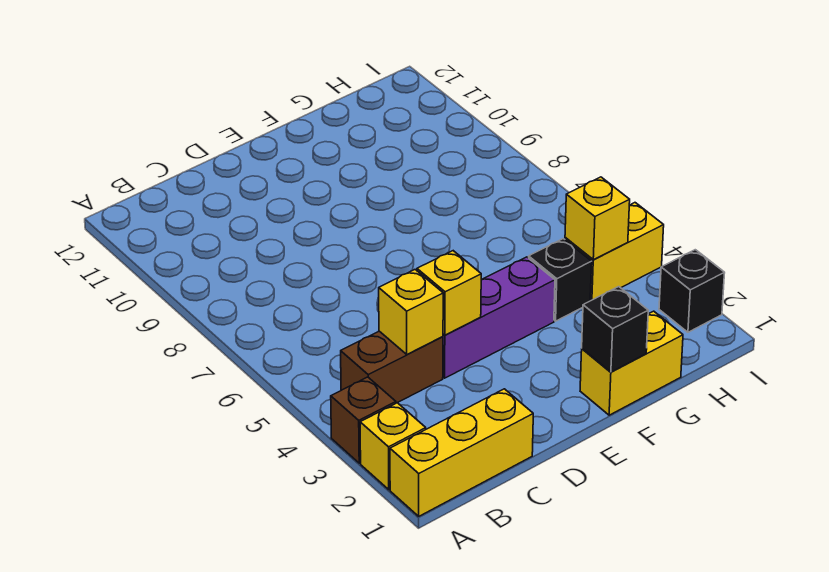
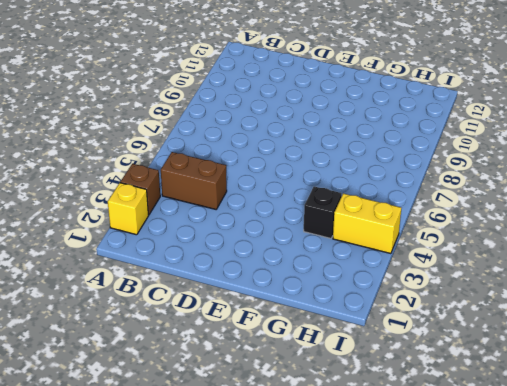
none -> yellow brick A1:C1 level 1
none -> purple brick D4:F4 level 1
none -> yellow brick F1:G1 level 1

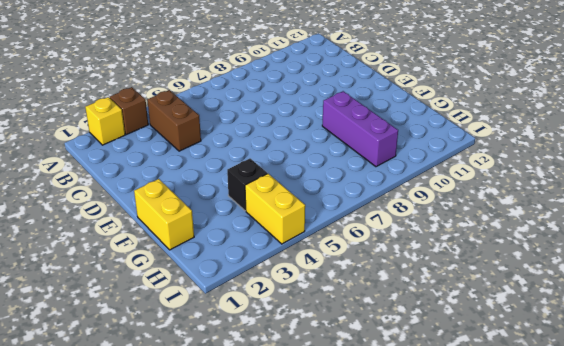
purple brick F9:H9 level 1 -> purple brick D4:F4 level 1
none -> yellow brick A1:C1 level 1
none -> black brick I2 level 1
none -> yellow brick C4 level 2

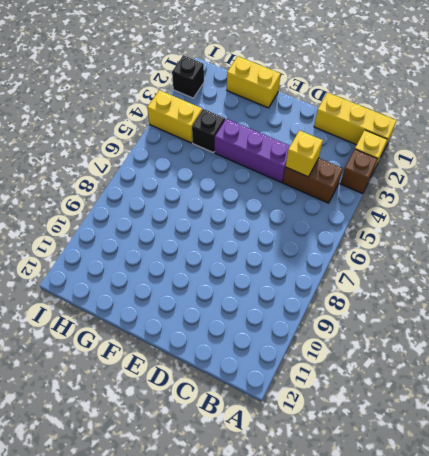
none -> yellow brick D4 level 2
none -> black brick F1 level 2
none -> yellow brick H4 level 2

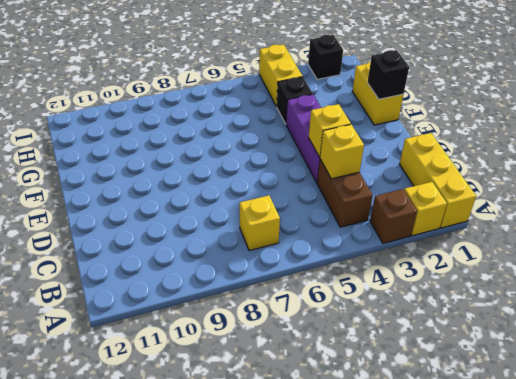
yellow brick B7 level 1 -> yellow brick H4 level 2

